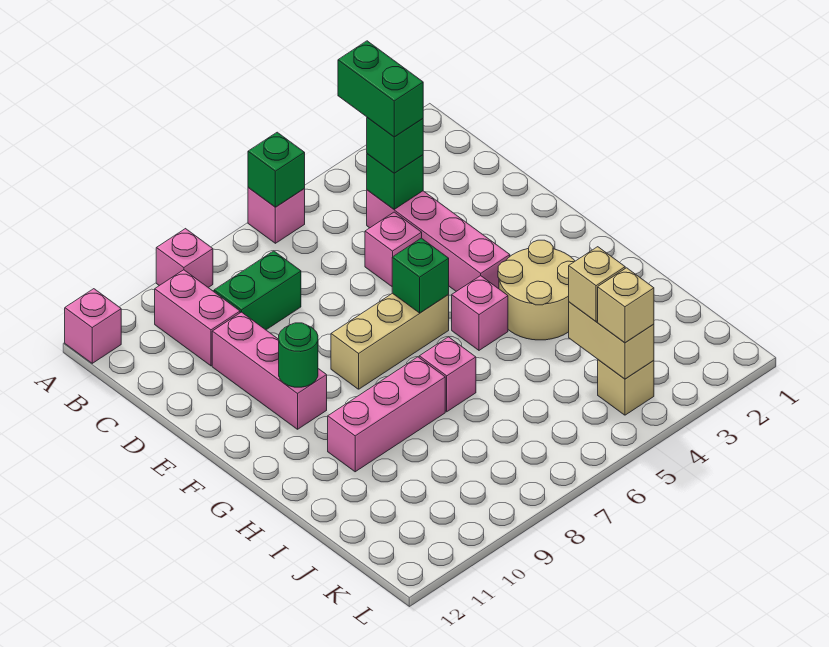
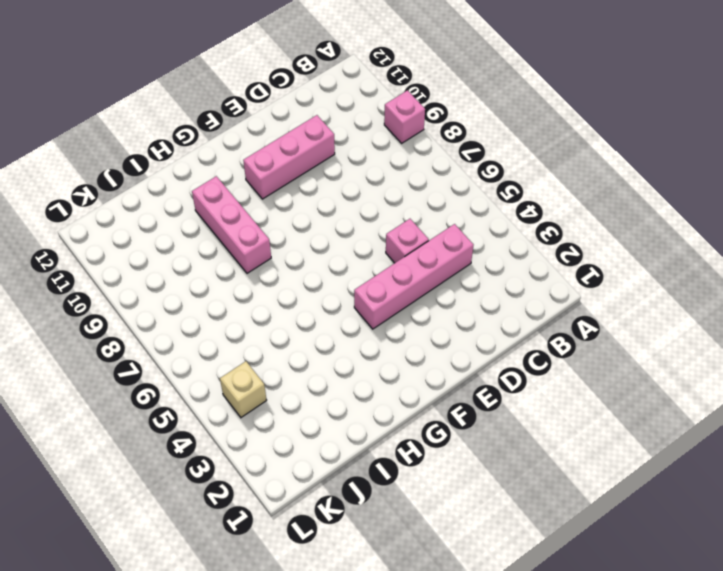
none -> pink brick A6 level 1
none -> pink brick A12 level 1
none -> pink brick B10:C10 level 1

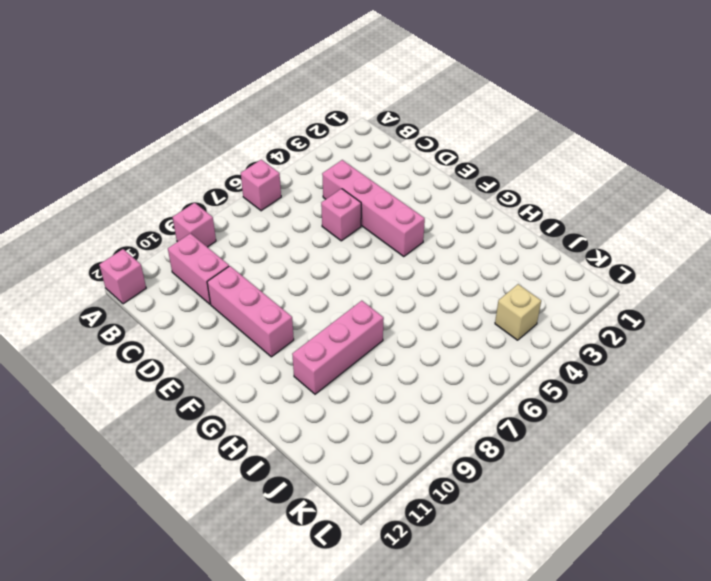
none -> green brick C8:C9 level 1
none -> tan brick F6:F8 level 1
none -> tan round brick G3:H4 level 1

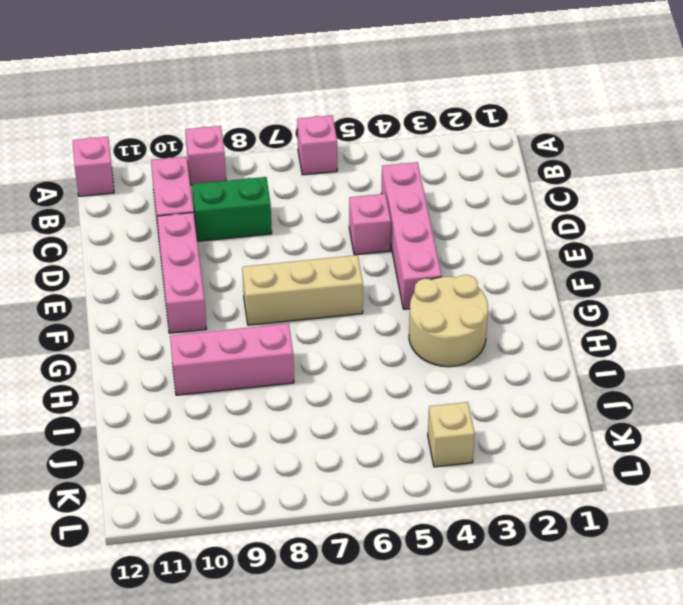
none -> pink brick G5 level 1
none -> pink brick H7 level 1
none -> green brick A6 level 2

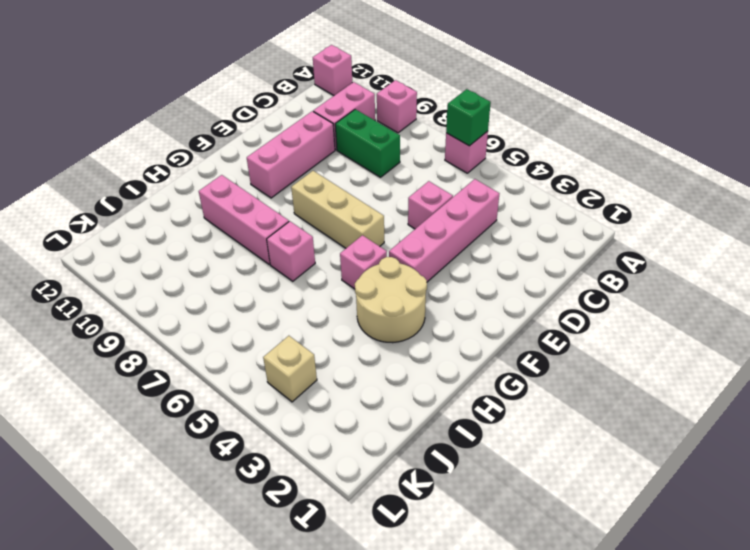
none -> green brick C4 level 2
none -> green brick F6 level 2
none -> green round brick F10 level 2

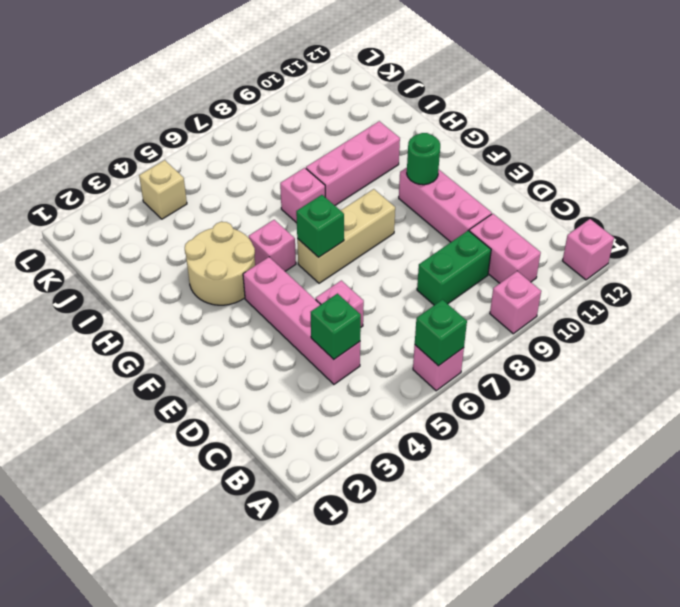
none -> tan brick J4:K4 level 2
none -> green brick C4 level 3
none -> tan brick J4 level 3

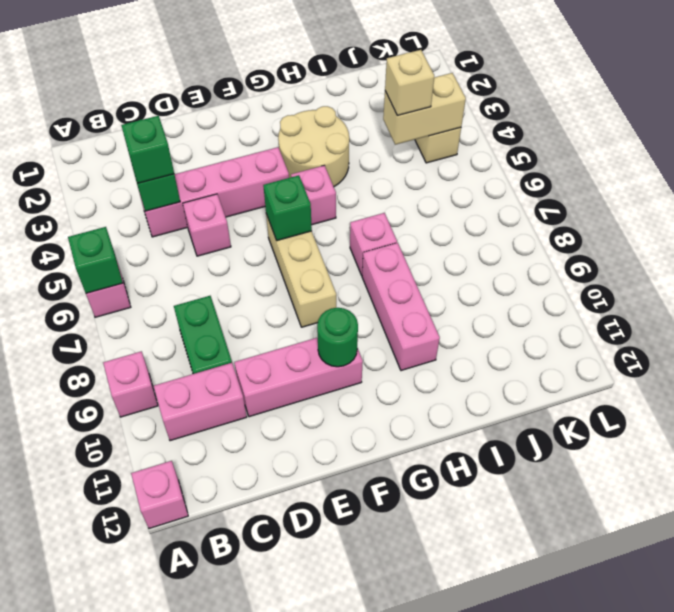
none -> tan brick K4 level 3
none -> green brick B4:C4 level 4

